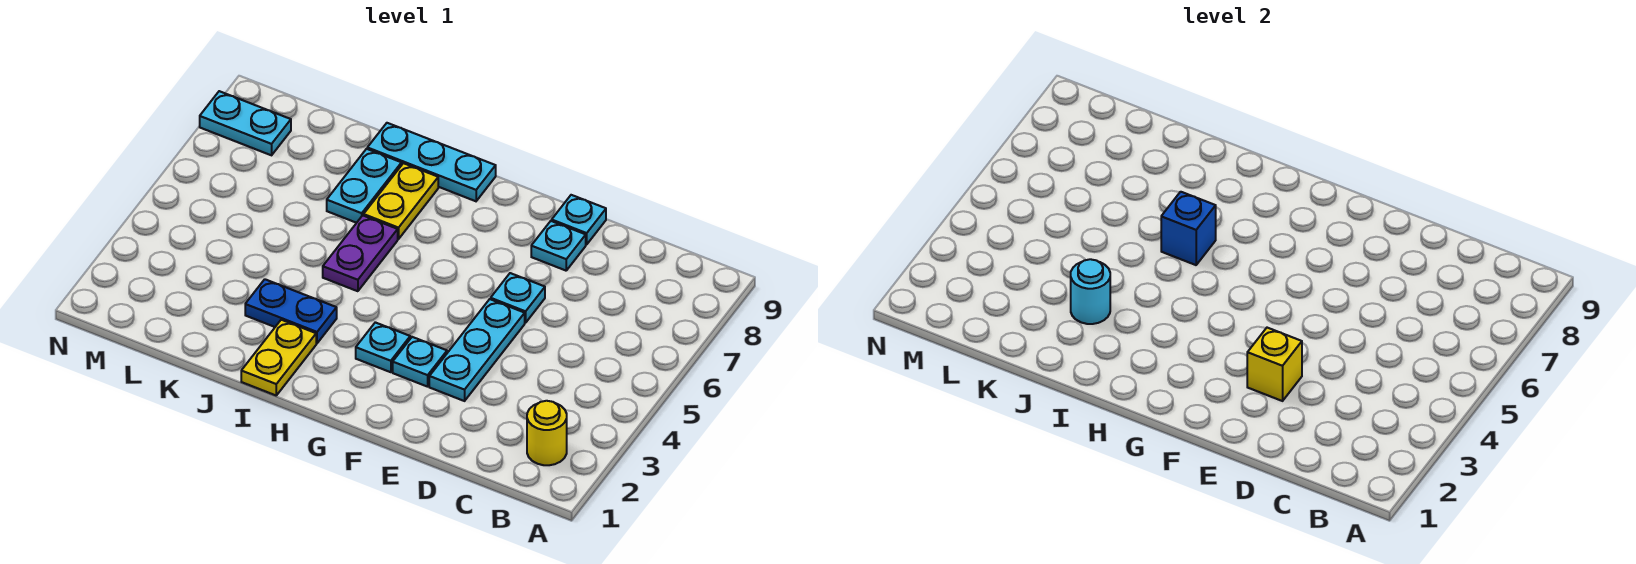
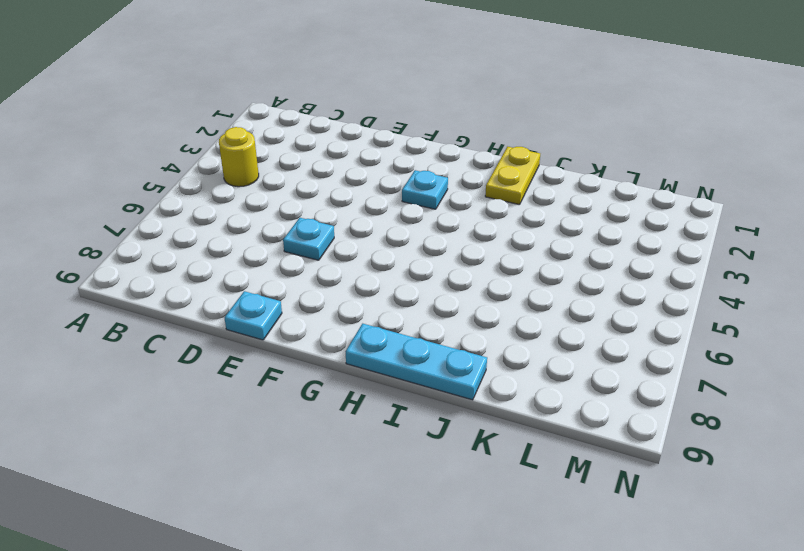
yellow round brick B4 level 1 -> yellow round brick B2 level 1
none -> cyan plate E3:E5 level 1
none -> cyan plate E8 level 1
none -> cyan plate F3 level 1

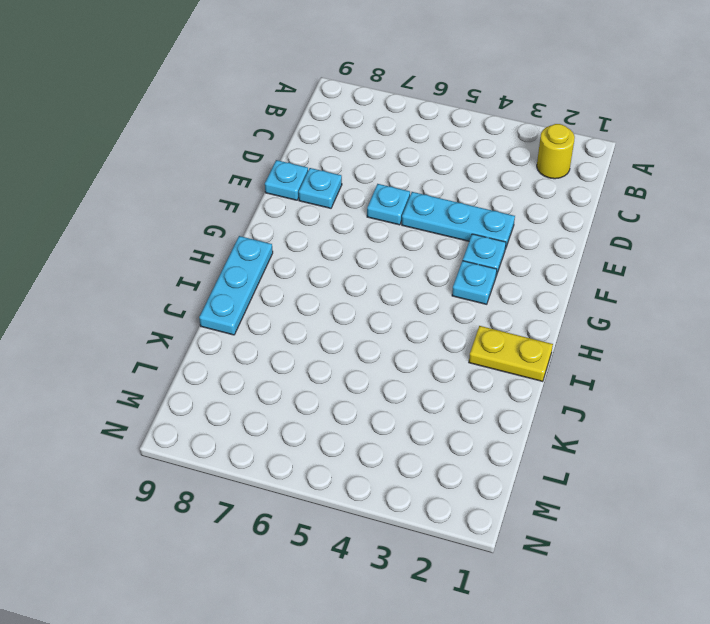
none -> blue plate I3:J3 level 1
none -> purple plate I5:I6 level 1
none -> yellow plate I7:I8 level 1

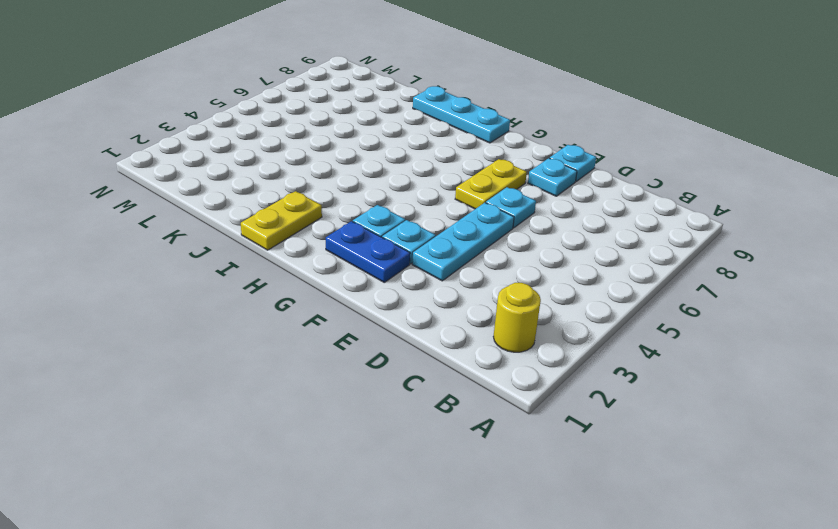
blue plate F2:G2 level 1 -> blue plate I3:J3 level 1
yellow plate F6:F7 level 1 -> yellow plate I7:I8 level 1
none -> purple plate I5:I6 level 1
none -> cyan plate J7:J8 level 1
none -> cyan plate M8:N8 level 1

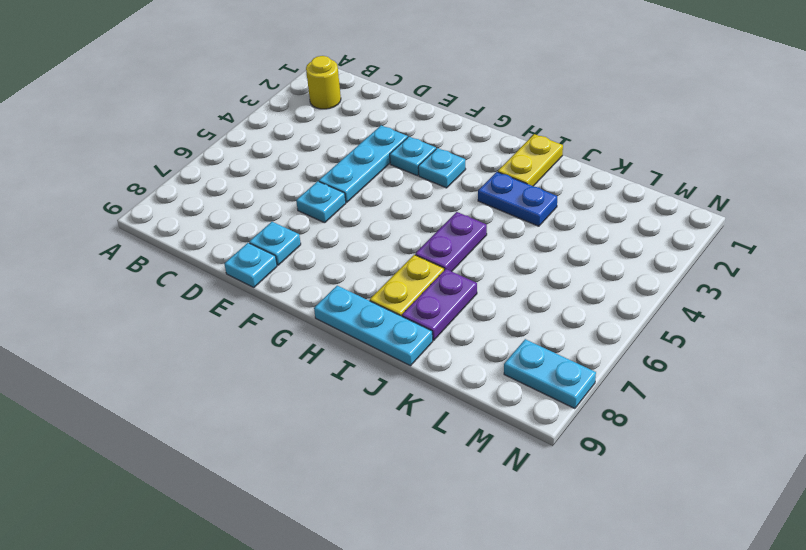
purple plate J7:J8 level 1 -> cyan plate J7:J8 level 1
none -> yellow brick E3 level 2
none -> blue brick I6 level 2
none -> cyan round brick J3 level 2

